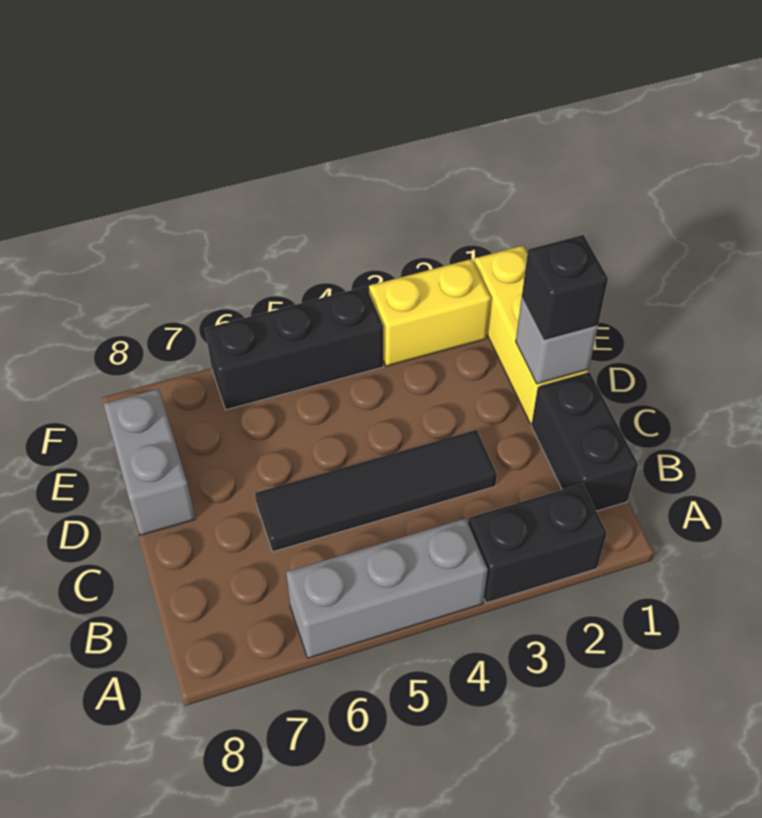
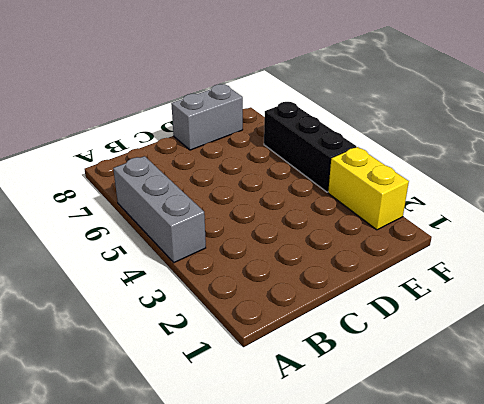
none -> black brick A2:A3 level 1
none -> black brick B1:C1 level 1

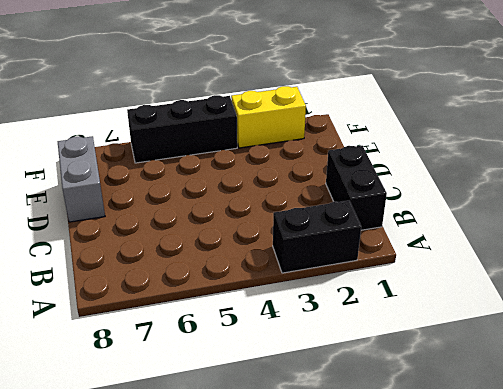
none -> grey brick A4:A6 level 1
none -> black tile C3:C6 level 1

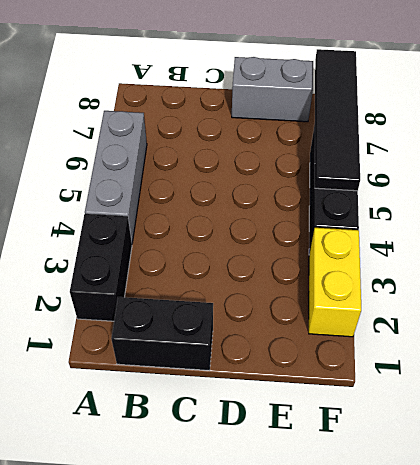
black tile F5:F8 level 2 -> black tile C3:C6 level 1
none -> yellow brick D1:F1 level 1
none -> grey brick D1 level 2

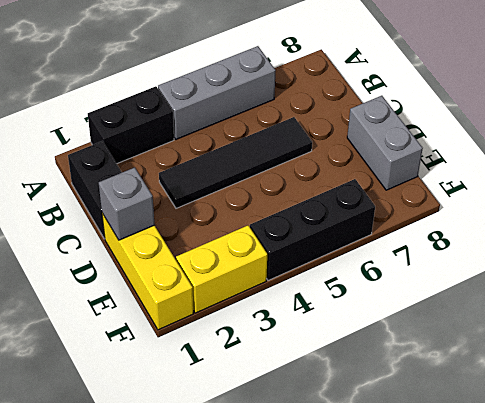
none -> black brick D1 level 3

